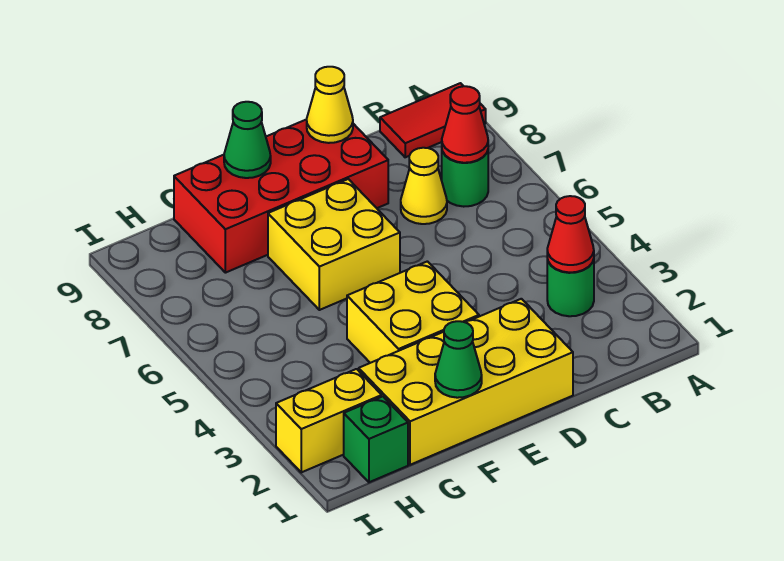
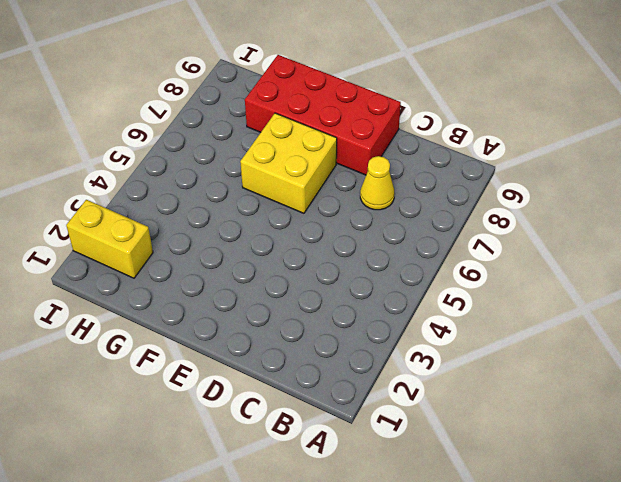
none -> red tile A9:B9 level 1
none -> green round brick B3 level 1
none -> green round brick B7 level 1

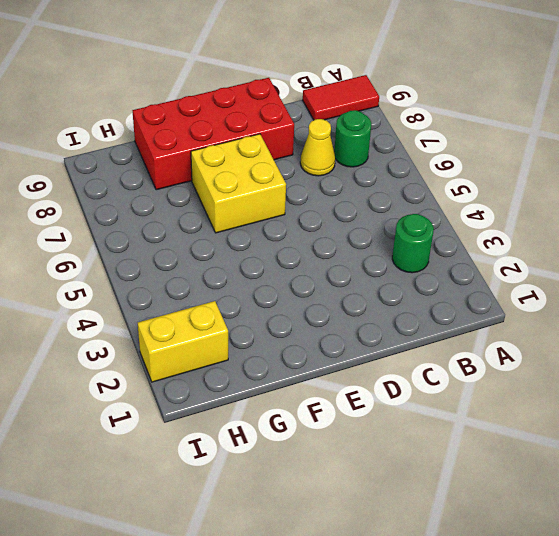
none -> yellow brick D1:G2 level 1
none -> yellow brick E3:F4 level 1
none -> green brick H1 level 1

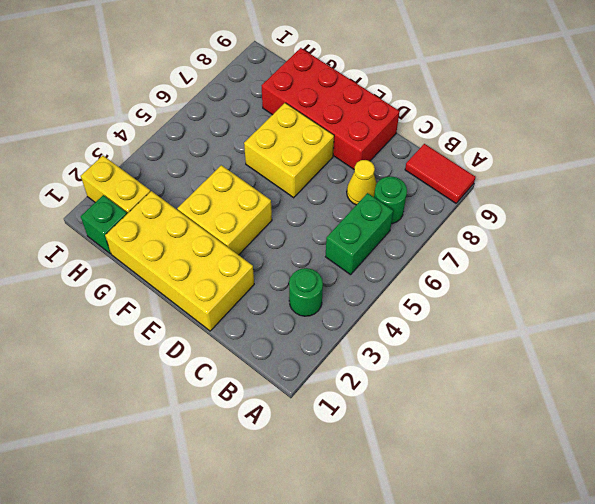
green brick B5:B6 level 1 -> none
none -> red cone B3 level 2
none -> red cone B7 level 2
none -> yellow cone D9 level 2

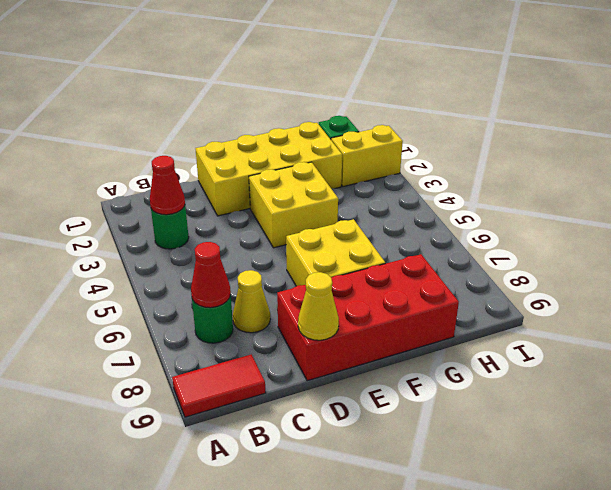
none -> green cone F1 level 2
none -> green cone F9 level 2

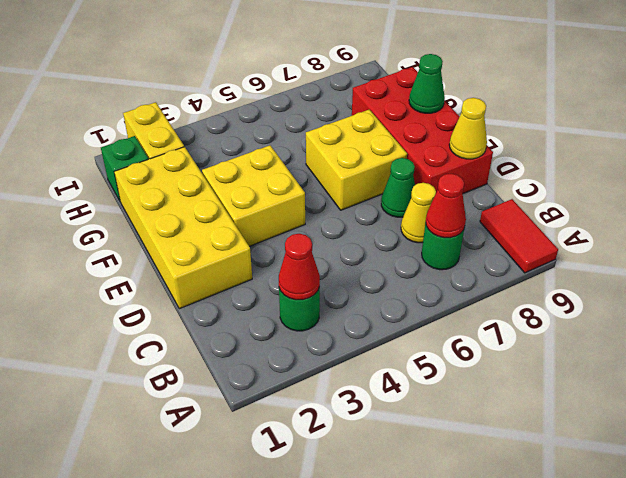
green cone D7 level 1 -> green cone F1 level 2

